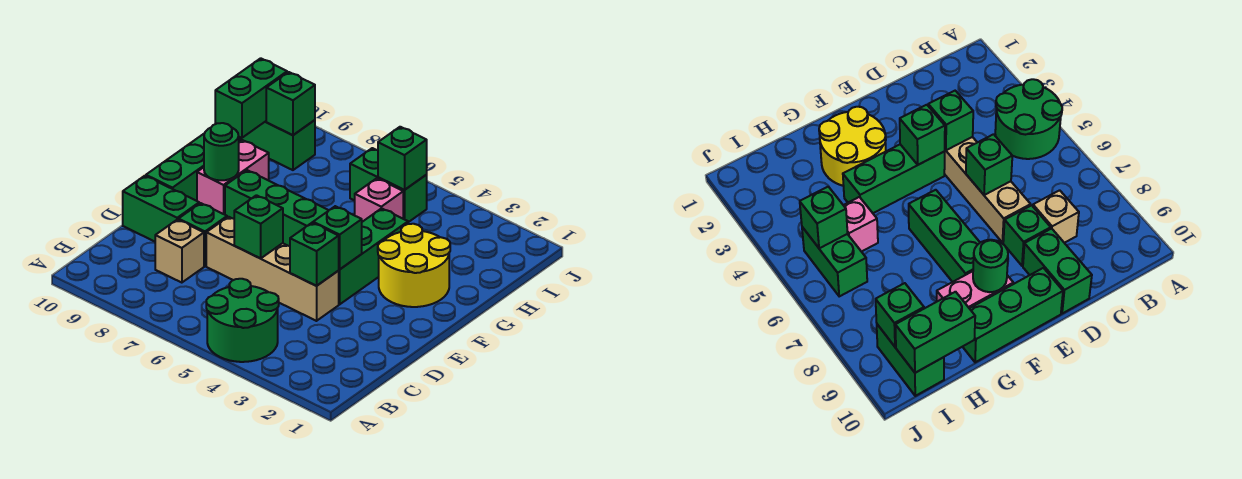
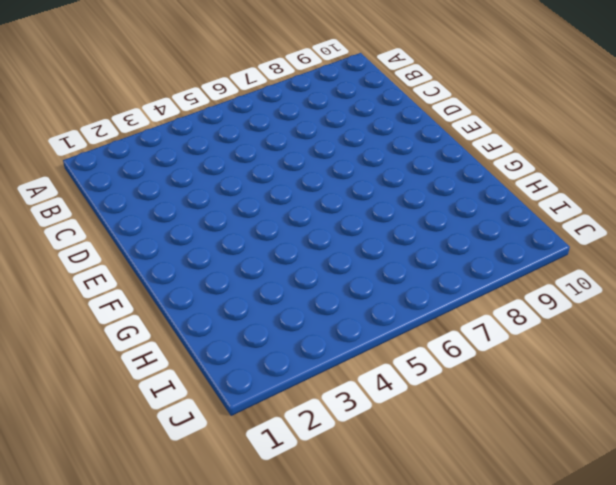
none -> green round brick A4:B5 level 1
none -> tan brick C8 level 1
none -> tan brick D4:D7 level 1

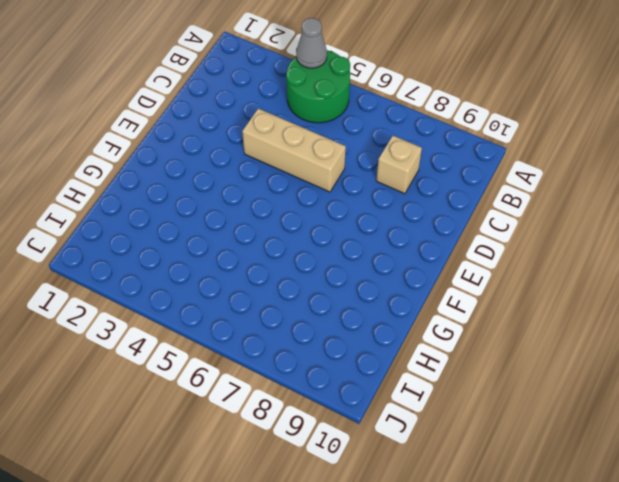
grey cone A4 level 2 -> none
tan brick D4:D6 level 1 -> tan brick D4:D7 level 1
none -> green brick D8 level 1
none -> green brick D9:D10 level 1
none -> green brick E4:G4 level 1

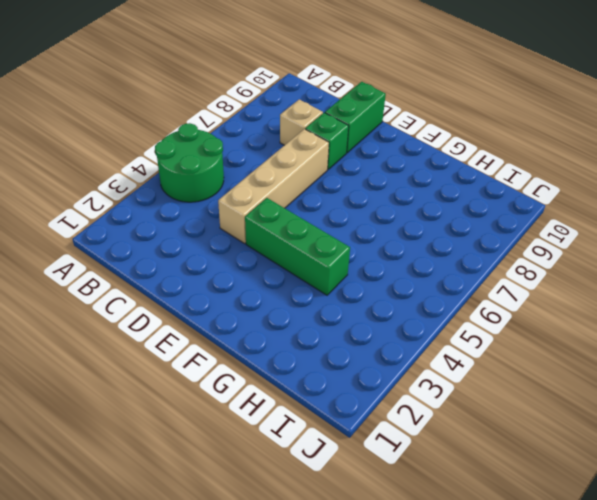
none -> green brick E10:G10 level 1
none -> yellow round brick F2:G3 level 1
none -> green brick F6:F8 level 1

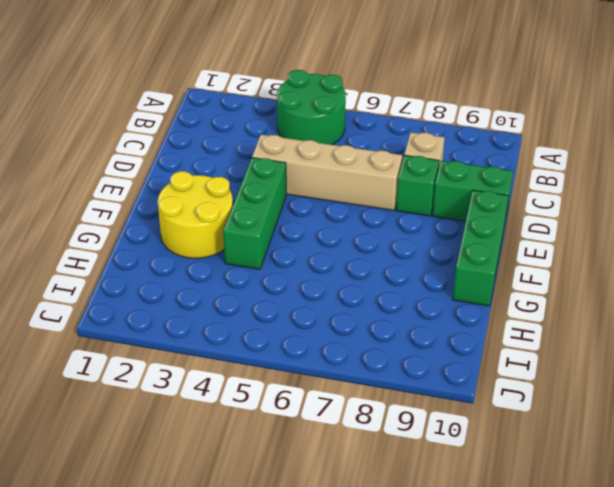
none -> green brick F6:F8 level 1
none -> pink brick F9:G9 level 1
none -> pink brick H5 level 1

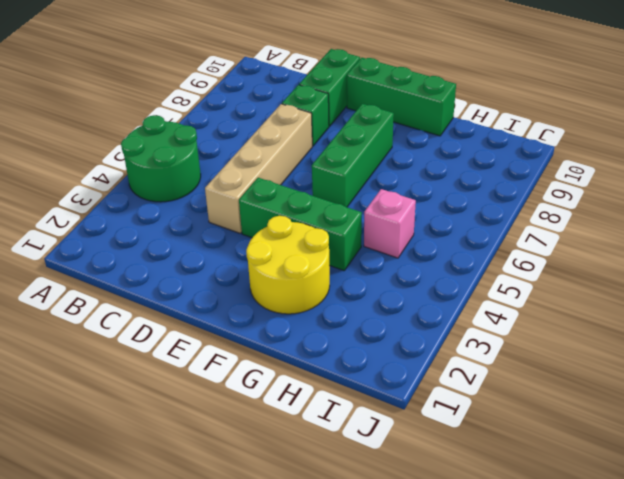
none -> tan brick C8 level 1
none -> pink brick F9:G9 level 1
none -> green brick I5:I6 level 1

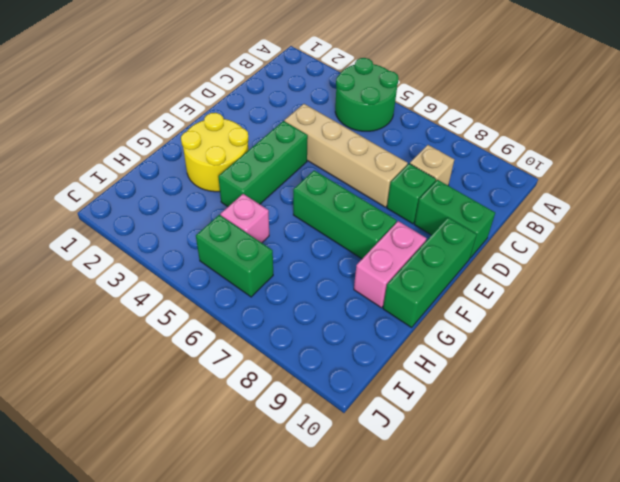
none -> green brick I9:I10 level 1
none -> green brick D4 level 2
none -> green brick D6 level 2

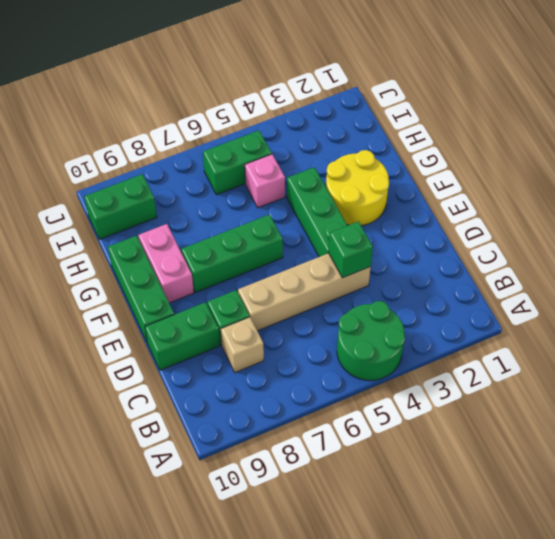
none -> green brick D6 level 2
none -> green brick E4 level 2
none -> green round brick F9 level 2

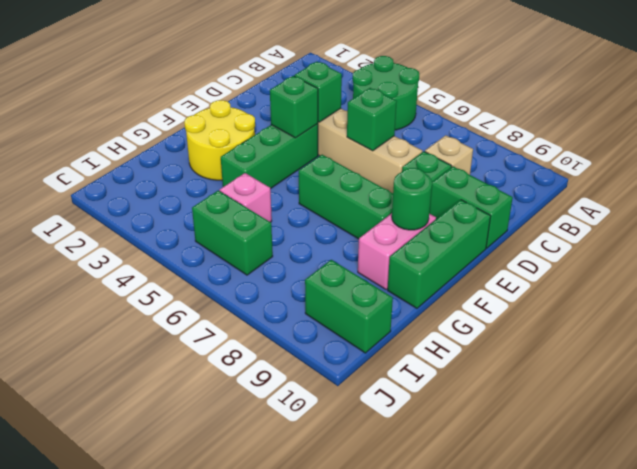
none -> green brick H10:I10 level 2
none -> green brick I5 level 2
none -> green brick I9 level 2

